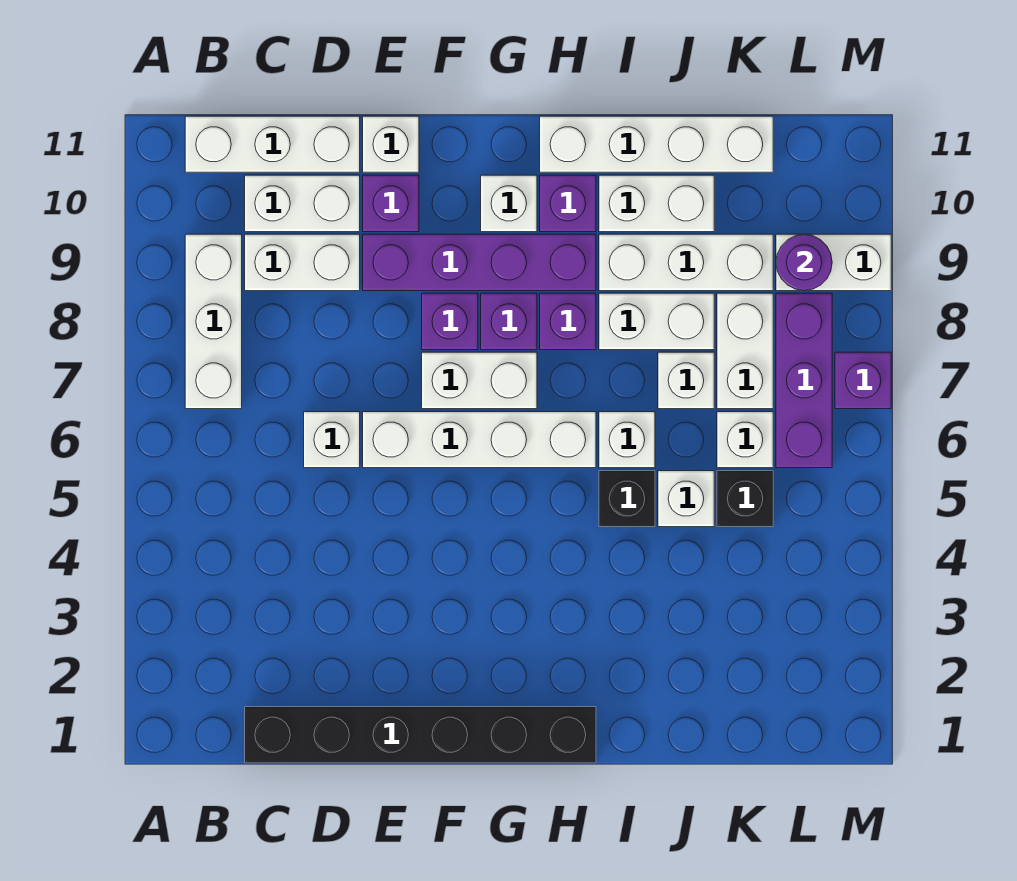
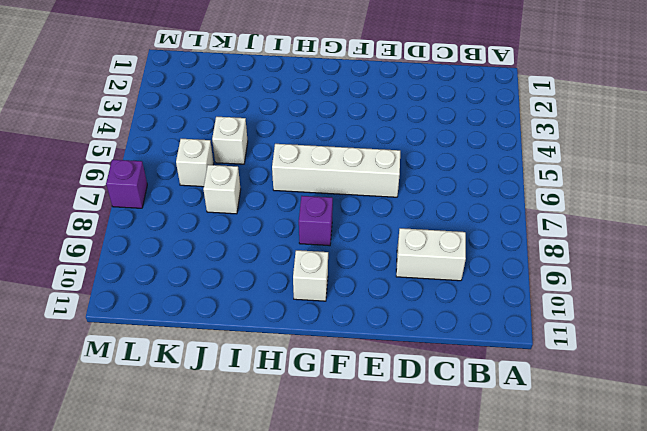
none -> white brick B7:B9 level 1
none -> white brick B11:D11 level 1
none -> black brick C1:H1 level 1
none -> white brick C10:D10 level 1

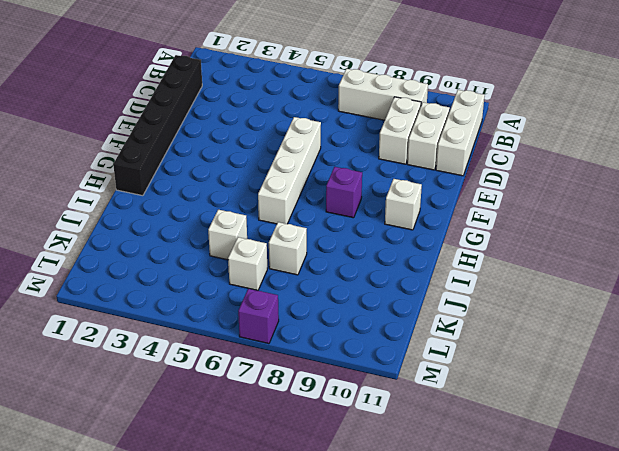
none -> white brick D6 level 1
none -> purple brick E9:H9 level 1
none -> purple brick E10 level 1
none -> white brick E11 level 1

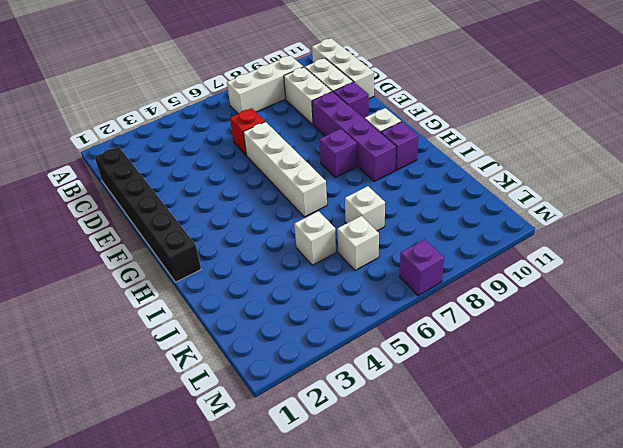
red brick D6 level 1 -> white brick D6 level 1
none -> white brick E11 level 1
none -> white brick F7:G7 level 1
none -> purple brick F8 level 1
none -> purple brick H8 level 1

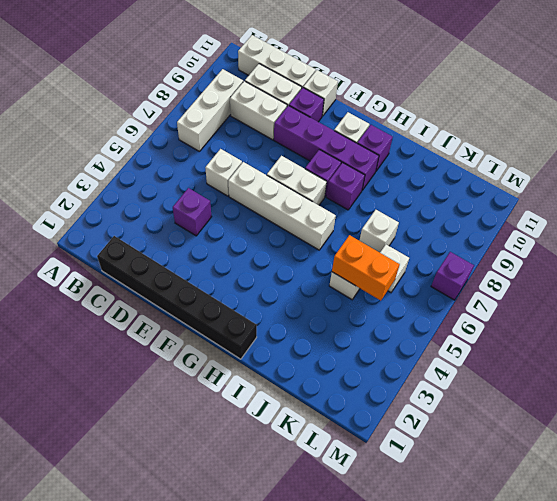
purple brick D4 level 1 -> purple brick F8 level 1
orange brick J5:K5 level 2 -> none
none -> white brick H11:K11 level 1
none -> black brick I5 level 1
none -> white brick I6 level 1
none -> white brick I8:J8 level 1

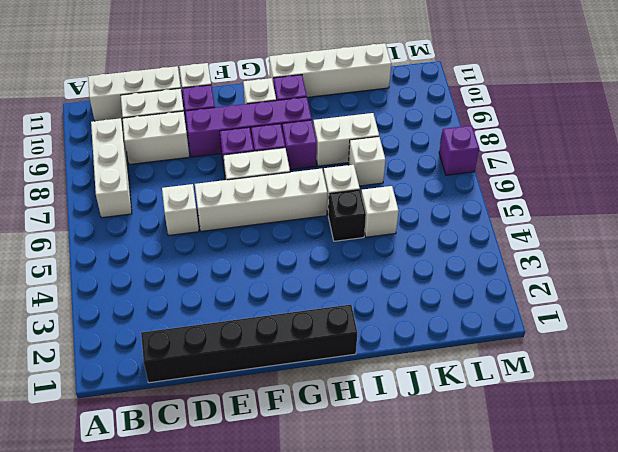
none -> white brick I9:K9 level 1
none -> white brick I10:J10 level 1
none -> black brick K5 level 1
none -> white brick K6 level 1

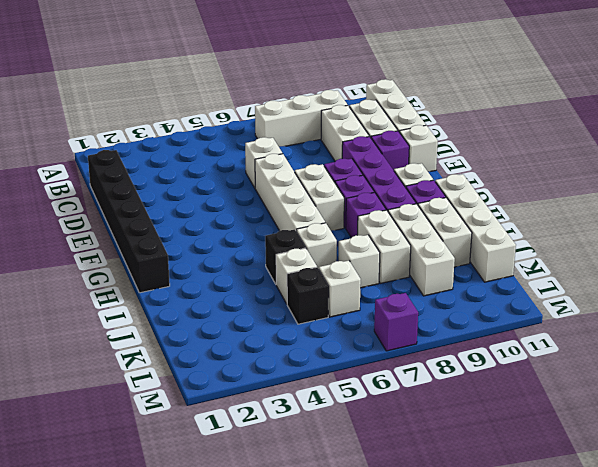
none -> white brick K7:K8 level 1
none -> purple brick L6:L8 level 1
none -> white brick L9:M9 level 1
none -> purple round brick L9 level 2

